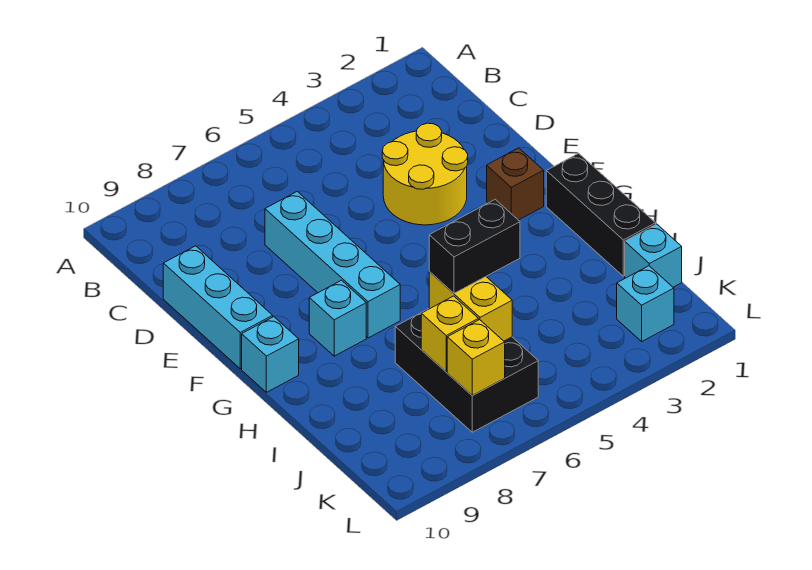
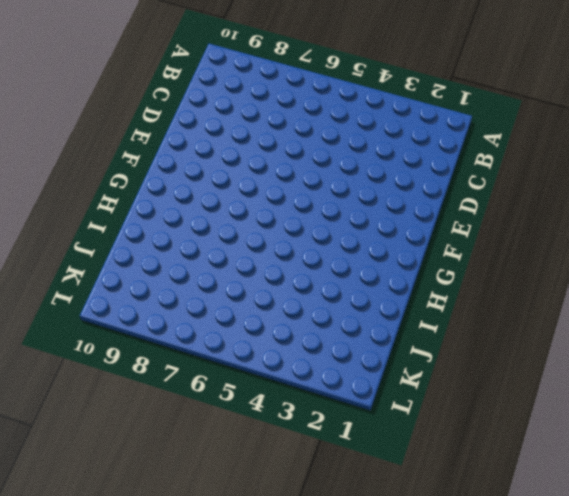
none -> yellow round brick D3:E4 level 1
none -> cyan brick D7:G7 level 1
none -> cyan brick D10:F10 level 1

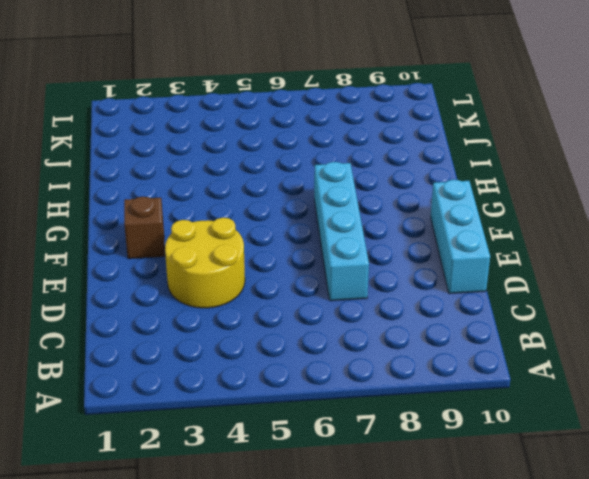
none -> black brick G1:I1 level 1
none -> cyan brick G8 level 1
none -> cyan brick G10 level 1

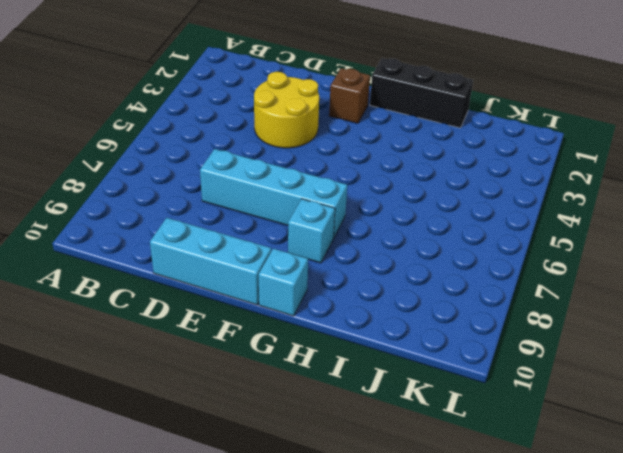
none -> black brick I6:K7 level 1
none -> cyan brick J1 level 1
none -> cyan brick K2 level 1

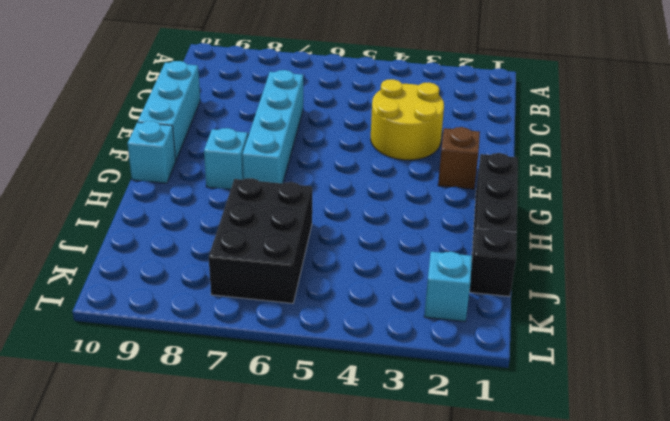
black brick J1 level 1 -> cyan brick J1 level 1
none -> yellow brick I6:J6 level 2
none -> yellow brick J7 level 2
none -> yellow brick K7 level 2

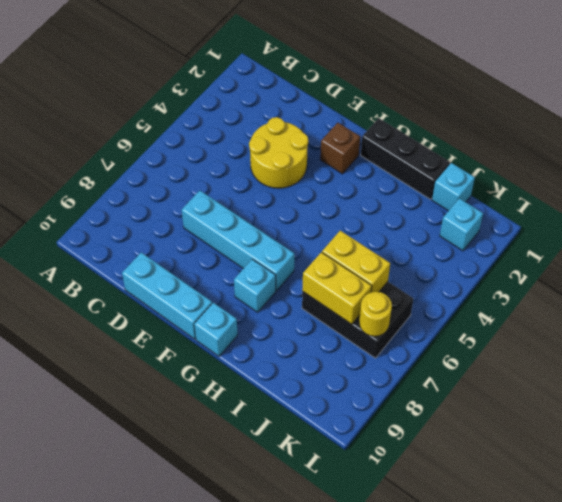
yellow brick I7:J7 level 2 -> yellow brick J7 level 2
yellow round brick K7 level 2 -> yellow brick K7 level 2
none -> black brick I5:I6 level 3

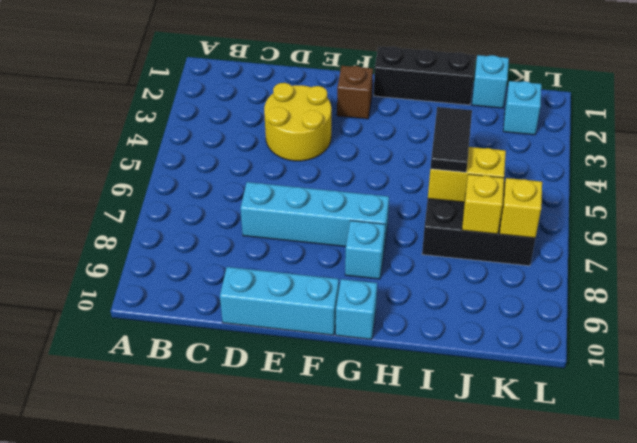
black tile I5:I6 level 3 -> black brick I5:I6 level 3

